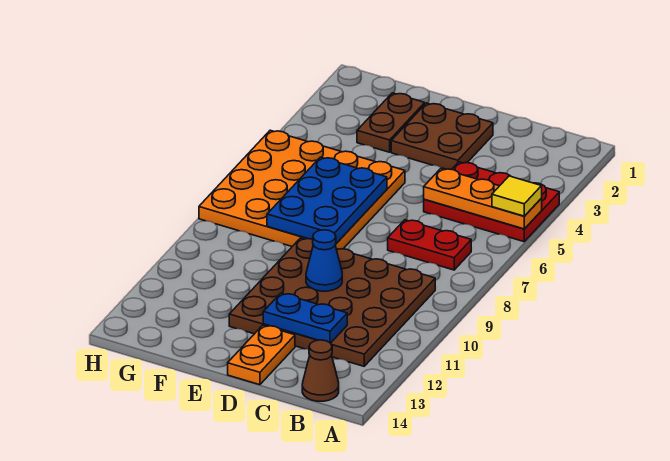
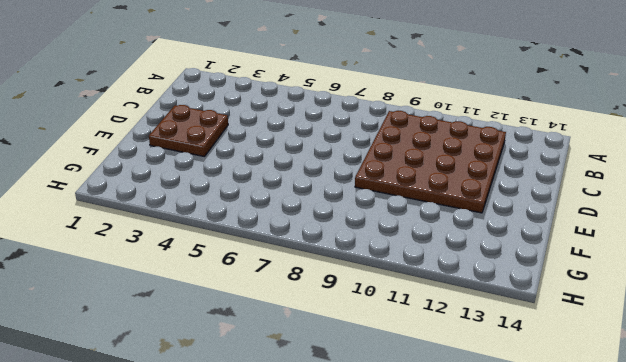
none -> red plate A4:C5 level 1
none -> red plate B7:C7 level 1
none -> brown cone B14 level 1

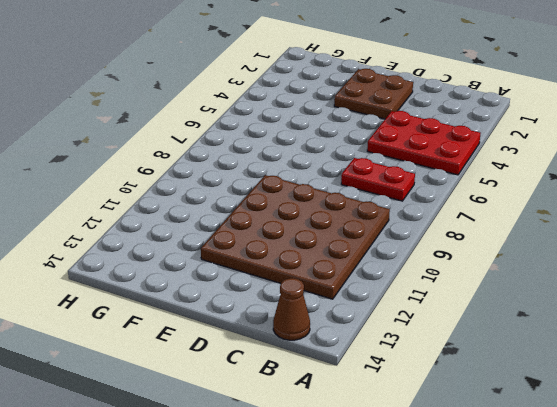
none -> orange plate D13:D14 level 1
none -> orange plate E5:H8 level 1
none -> brown plate F2:F3 level 1

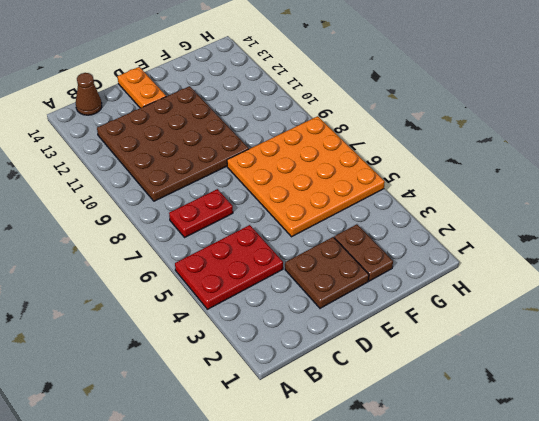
none -> orange plate A5:C5 level 2
none -> blue plate C12:D12 level 2
none -> blue cone D10 level 2

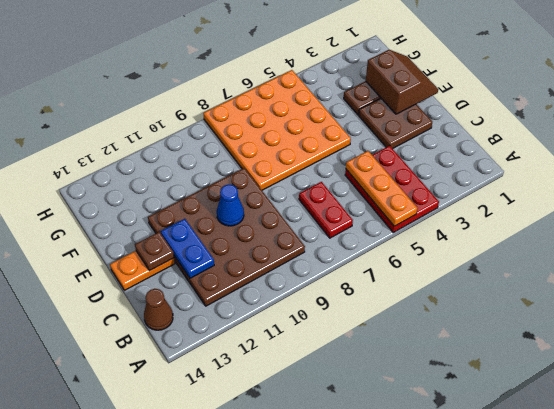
brown plate D13 level 2 -> none
brown slope E1:F2 level 2 top 2 -> none
none -> blue plate E6:F8 level 2
none -> yellow tile A5 level 3

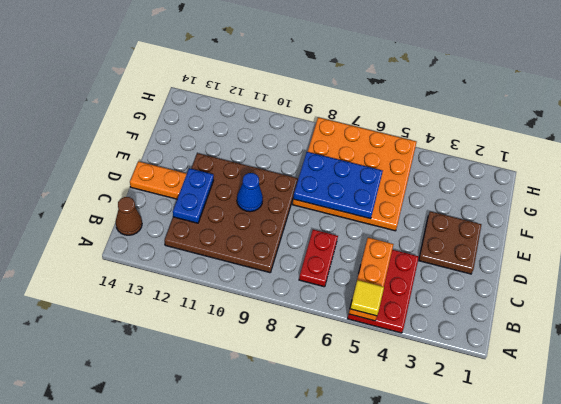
none -> brown plate F2:F3 level 1

